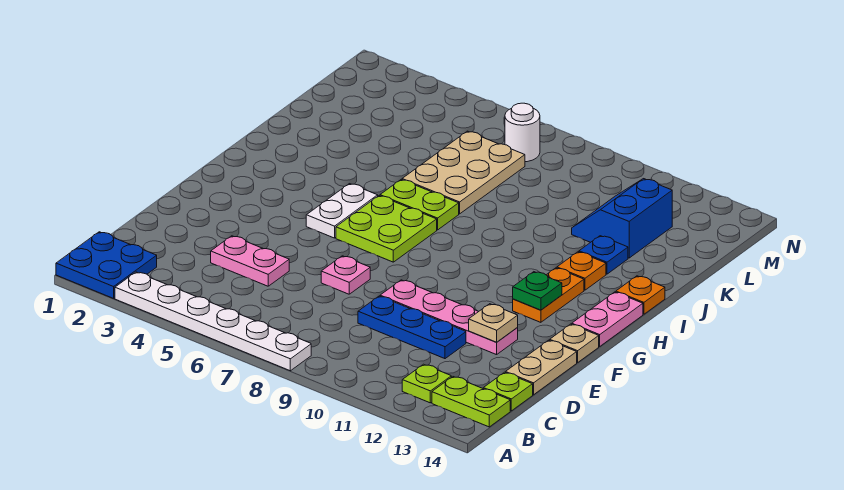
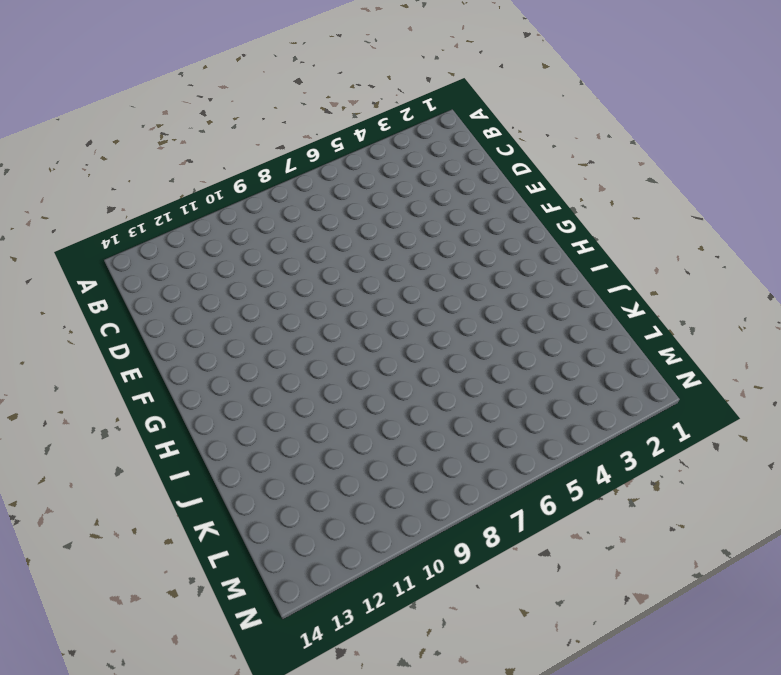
none -> blue plate A1:B2 level 1
none -> white plate A3:A8 level 1
none -> lime plate B12 level 1

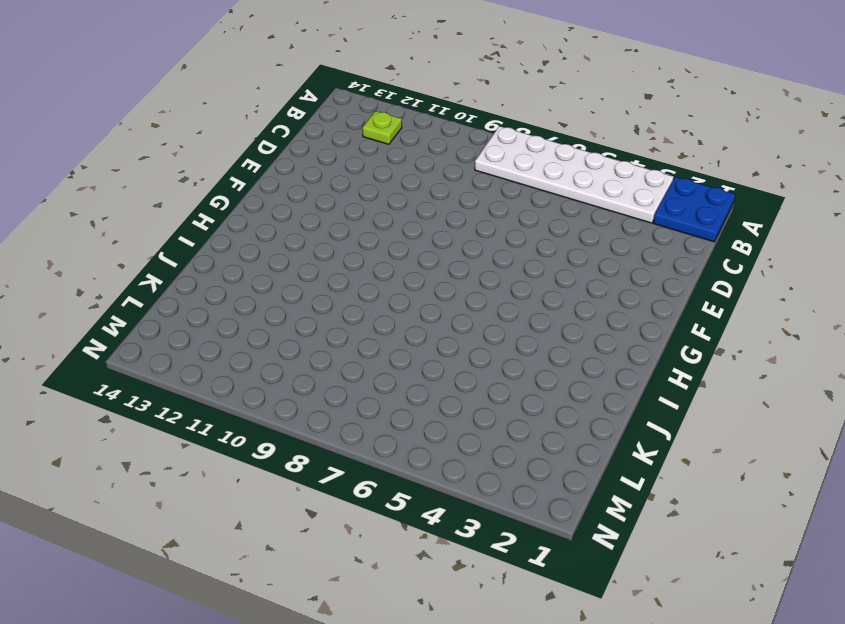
white plate A3:B8 level 1 -> white plate A3:A8 level 1
none -> lime plate B13:B14 level 1
none -> lime plate C14 level 1
none -> pink plate D4:D5 level 1

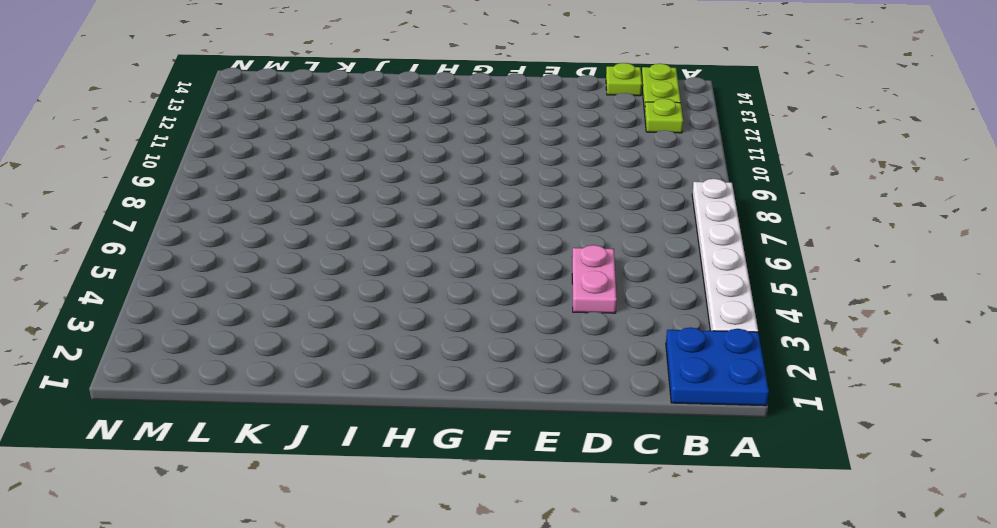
none -> blue plate D9:D11 level 1
none -> tan plate D14:E14 level 1
none -> pink plate E7 level 1

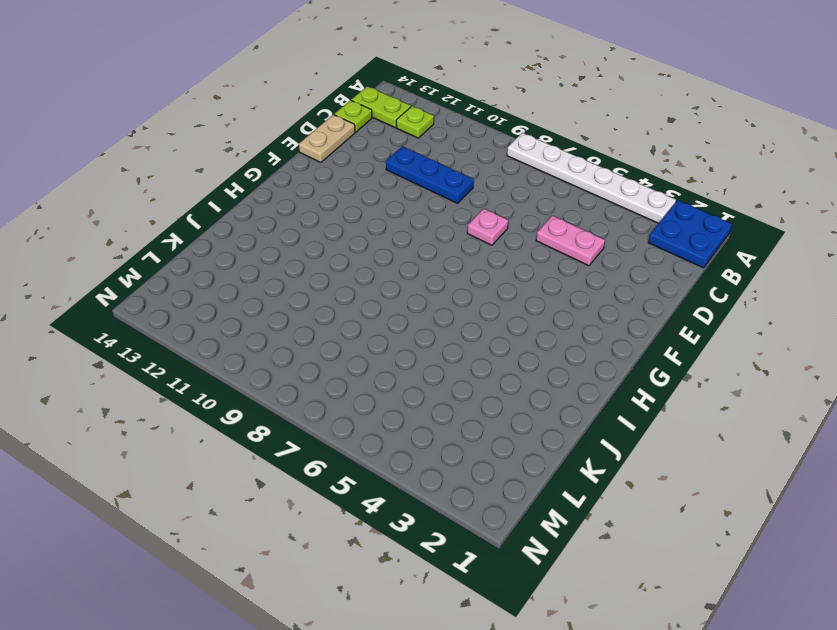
none -> pink plate E9:E12 level 1
none -> tan plate F14 level 1
none -> white plate G5:H5 level 1

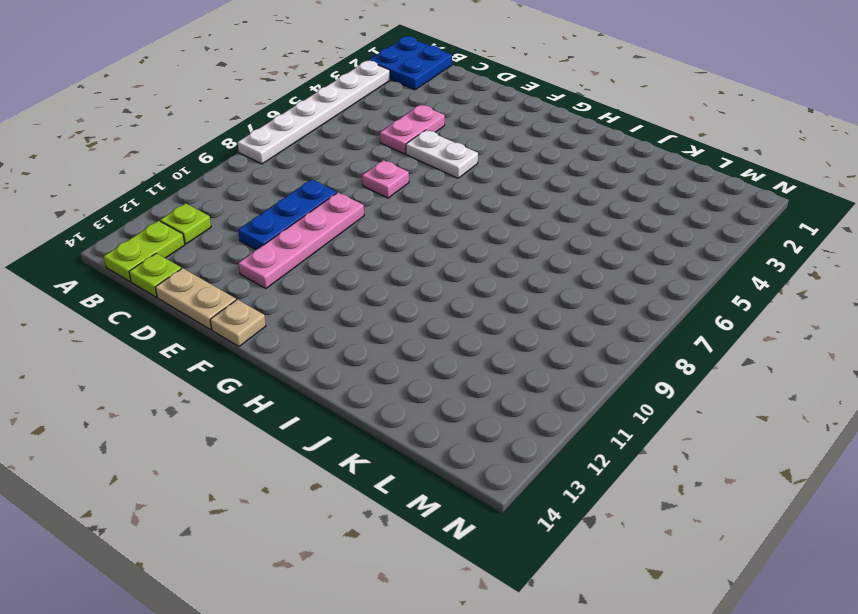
white plate E5:F5 level 1 -> white plate G5:H5 level 1
none -> lime plate G6:H7 level 1
none -> orange plate G12:H12 level 1
none -> pink plate G14:H14 level 1

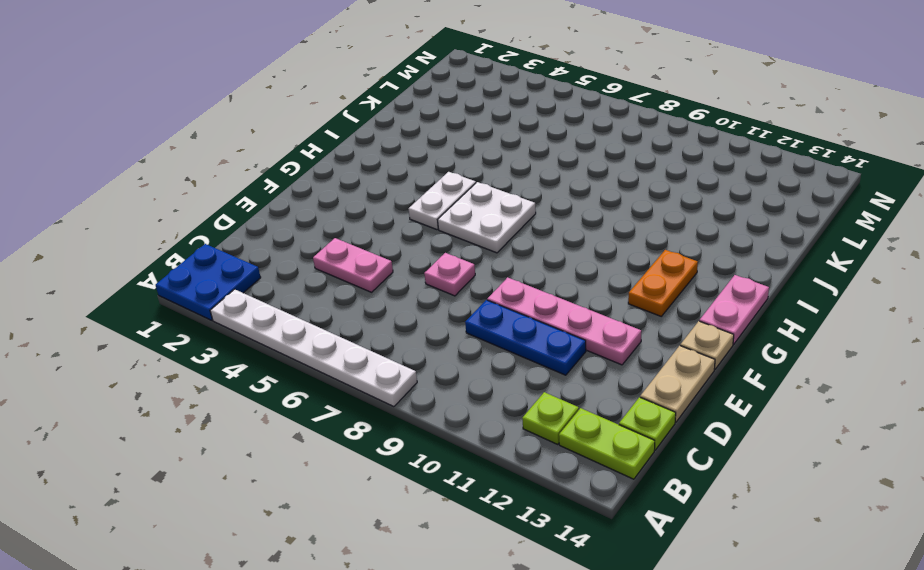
white plate G6:H7 level 1 -> lime plate G6:H7 level 1
none -> lime plate I6:I7 level 1
none -> orange plate I12 level 1
none -> orange plate I14 level 1

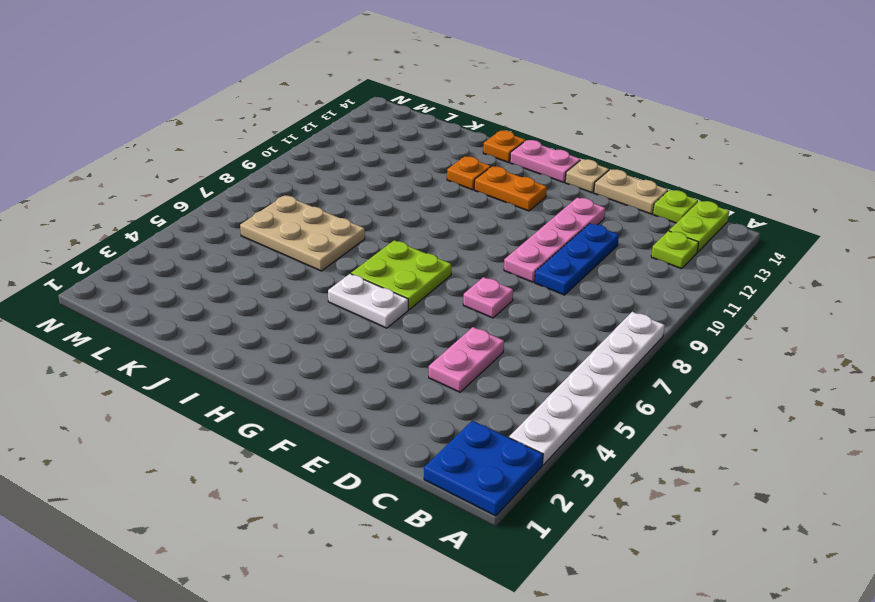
none -> lime plate I6:I7 level 1
none -> blue plate J12 level 1
none -> blue slope K11:L12 level 1 top 12

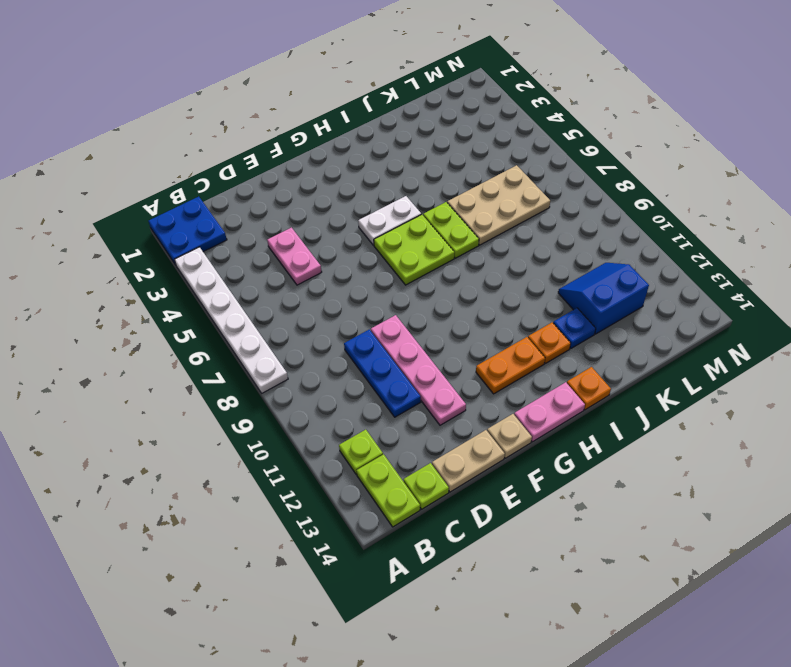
none -> pink plate E7 level 1
none -> white round brick M7 level 1
none -> tan plate E12 level 2

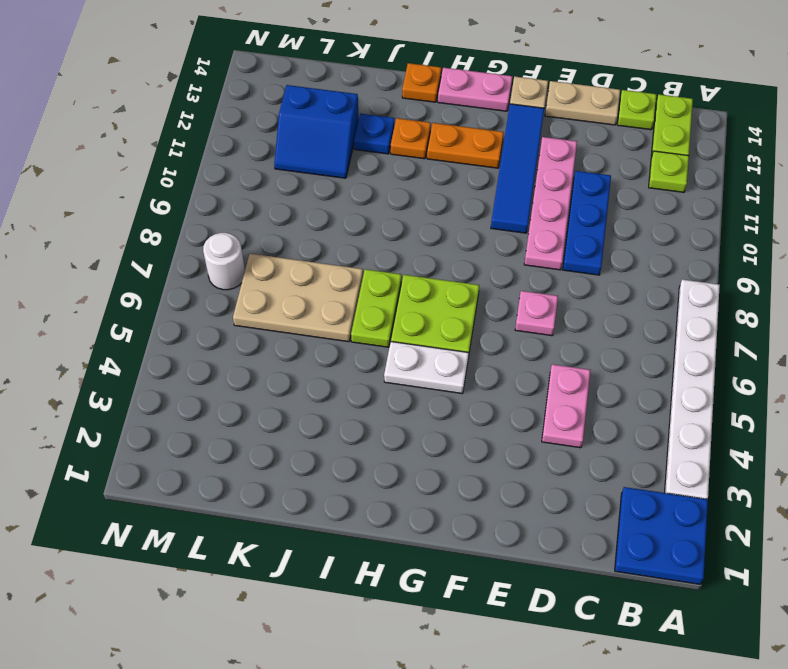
blue tile F10:F13 level 1 -> none
none -> tan plate E12 level 2
none -> green plate G12 level 2

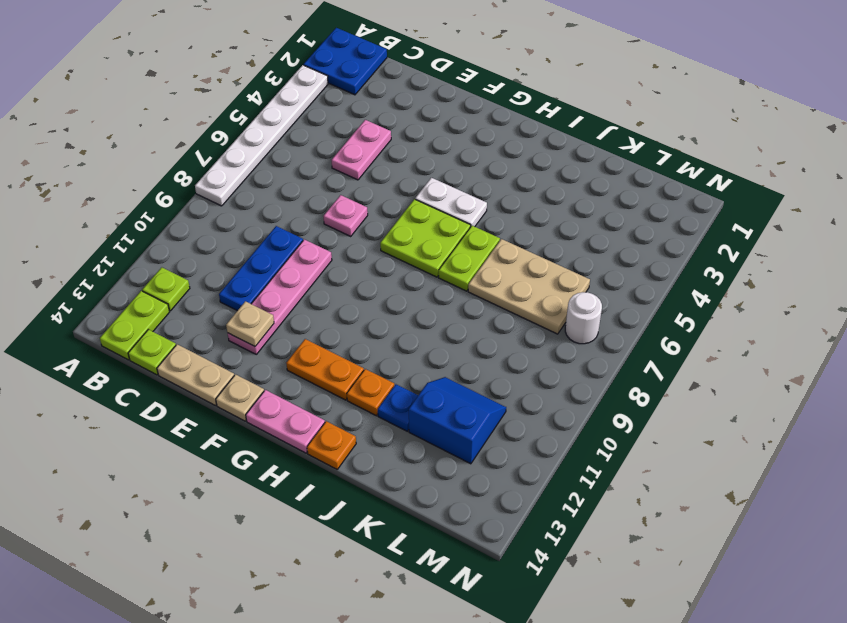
none -> green plate G12 level 2

